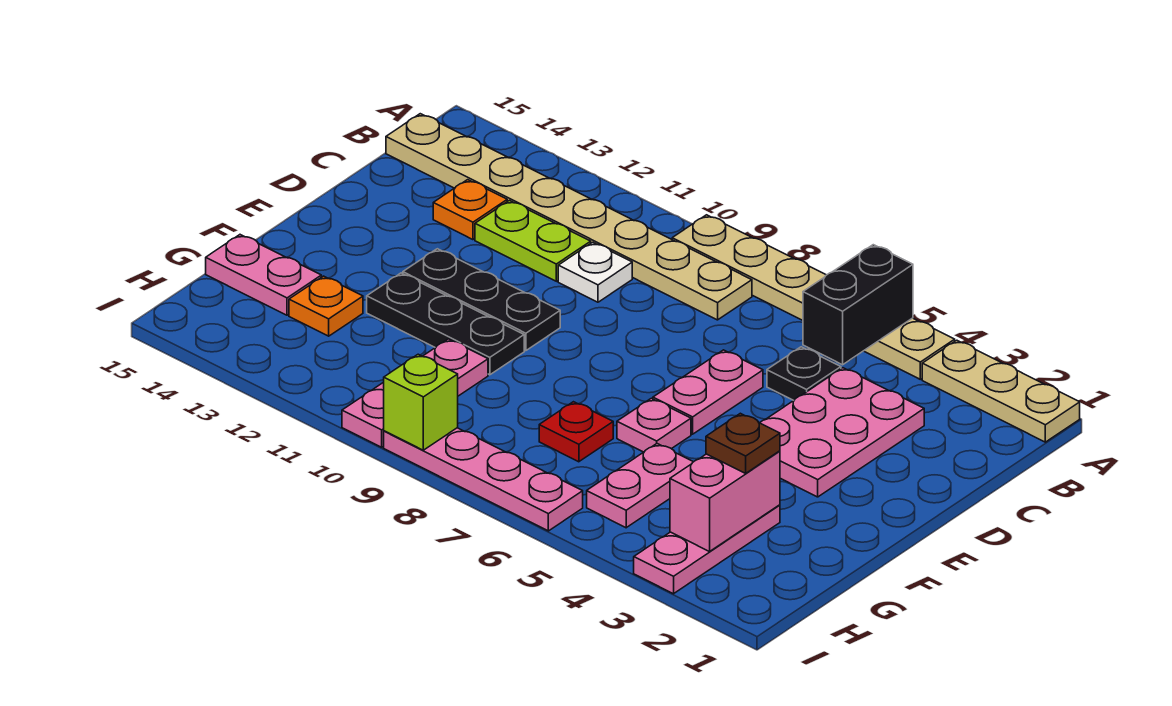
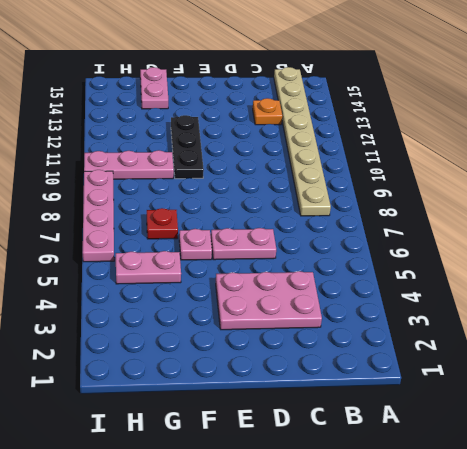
none -> tan plate A1:A3 level 1
none -> tan plate A4:A9 level 1
none -> black plate C5 level 1

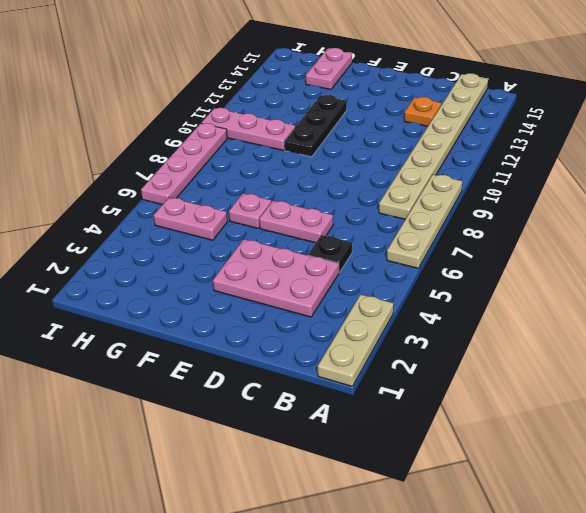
tan plate A6:A9 level 1 -> tan plate A4:A9 level 1
none -> white plate C10 level 1
none -> lime plate C11:C12 level 1
none -> black plate E10:E12 level 1

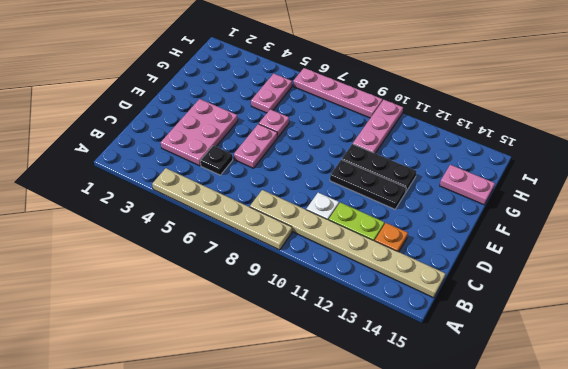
none -> tan plate A1:A3 level 1
none -> pink plate G3:I3 level 1
none -> red plate G7 level 1

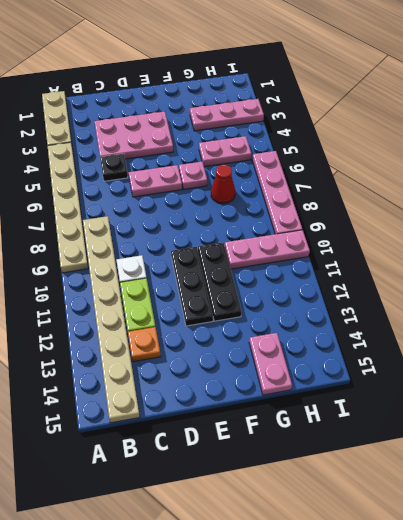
red cone G7 level 1 -> red plate G7 level 1
none -> orange plate G13 level 1
none -> black brick A5:B5 level 2
none -> pink brick G3:H3 level 2

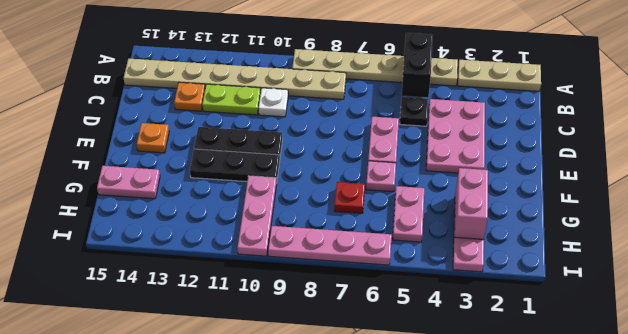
orange plate E14 level 1 -> orange plate G13 level 1
none -> lime brick I9 level 2
none -> brown plate G3 level 3

